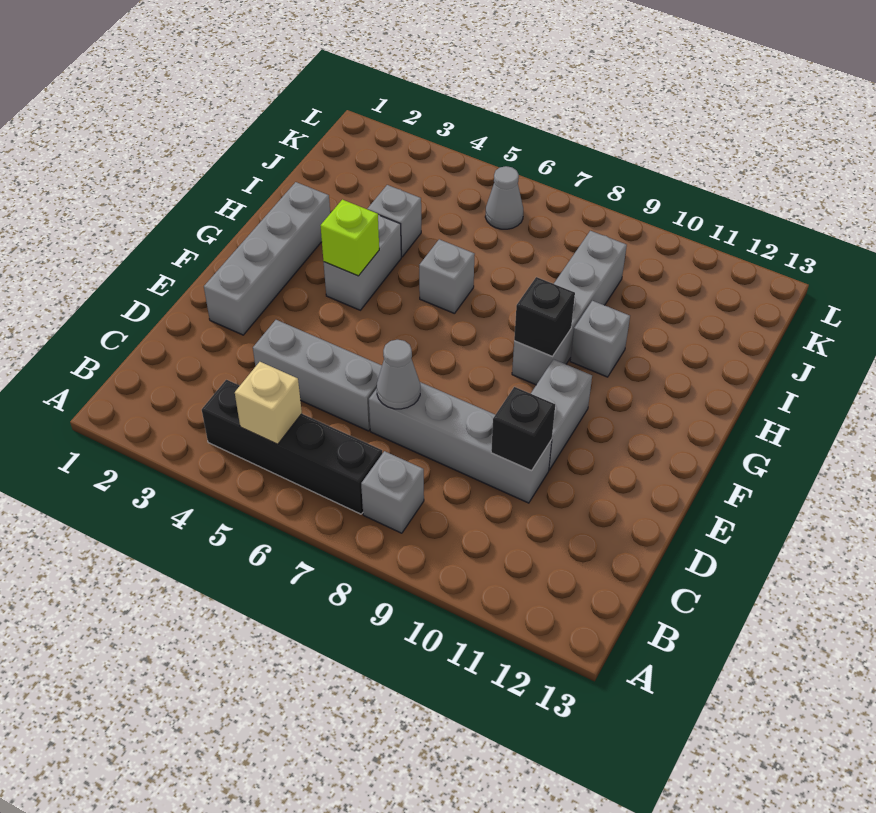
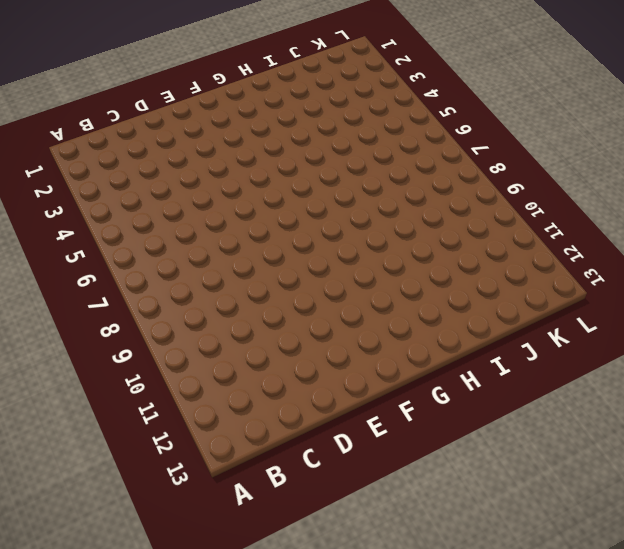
none -> black brick B4:B7 level 1
none -> grey brick B8 level 1
none -> grey brick D4:D6 level 1

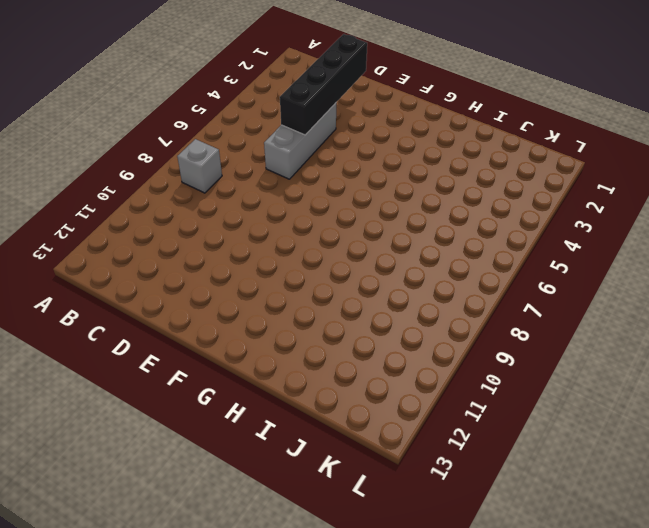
black brick D2:D5 level 2 -> black brick B4:B7 level 1
none -> grey brick D7:D10 level 1
none -> grey brick E2:H2 level 1
none -> grey brick E10:F10 level 1

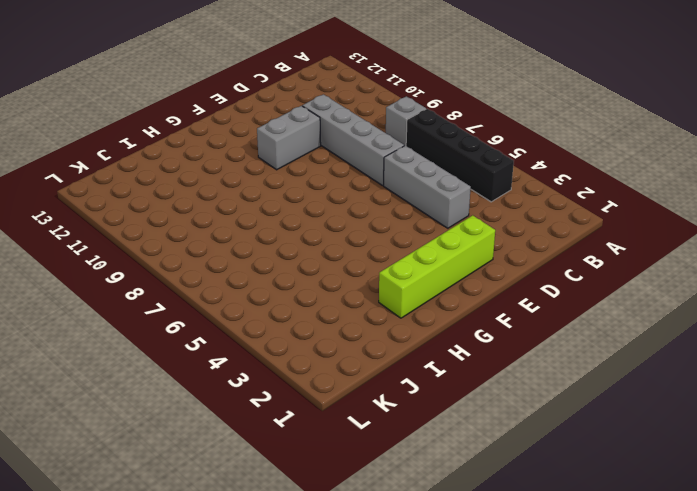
lime brick E2:H2 level 1 -> grey brick E2:H2 level 1
none -> grey brick G4:H4 level 1
none -> grey brick G9:J9 level 1
none -> grey brick H6 level 1

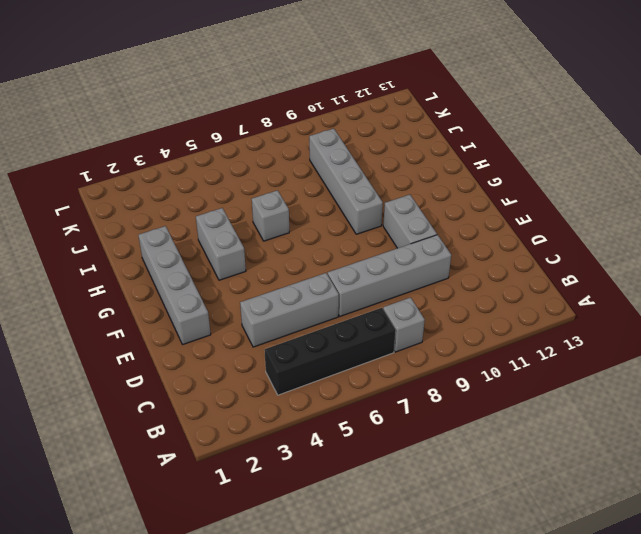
none -> grey brick H10 level 1
none -> grey brick I4 level 1
none -> grey cone K6 level 1

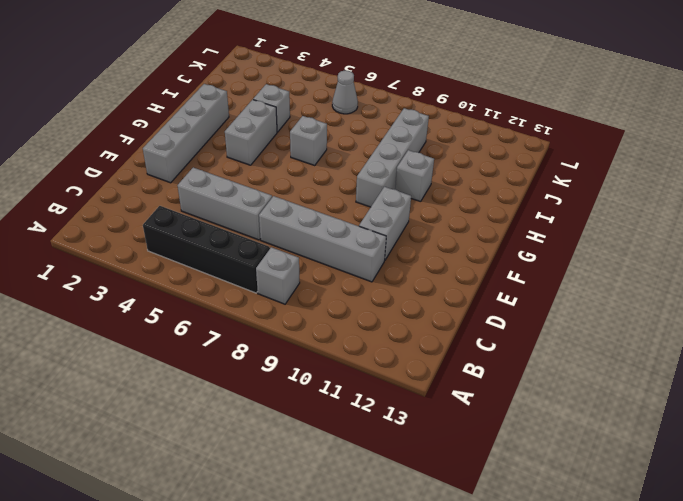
none -> tan brick B5 level 2
none -> grey cone D7 level 2
none -> black brick D10 level 2

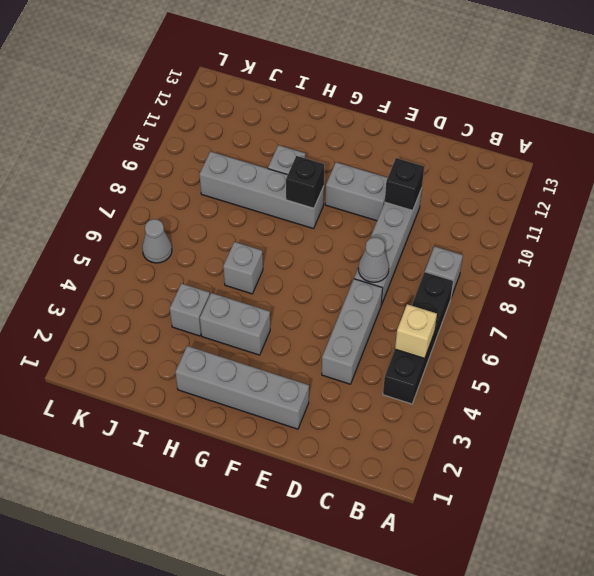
none -> lime brick G4 level 2

